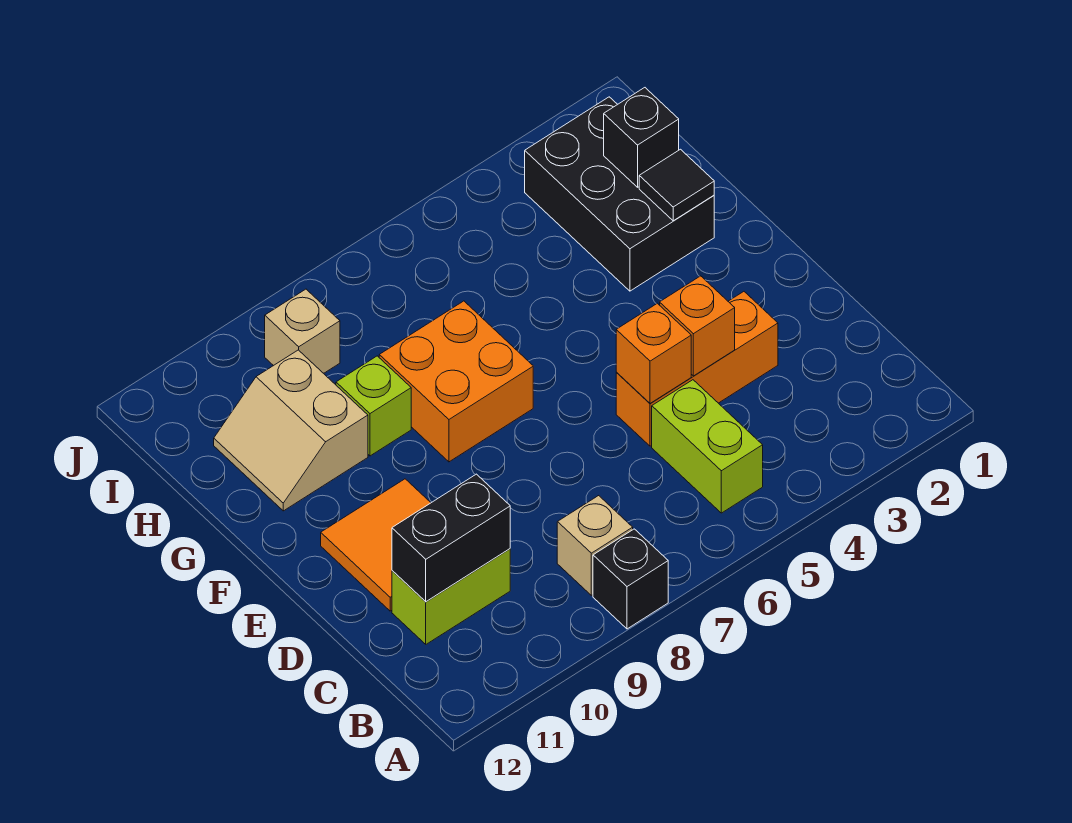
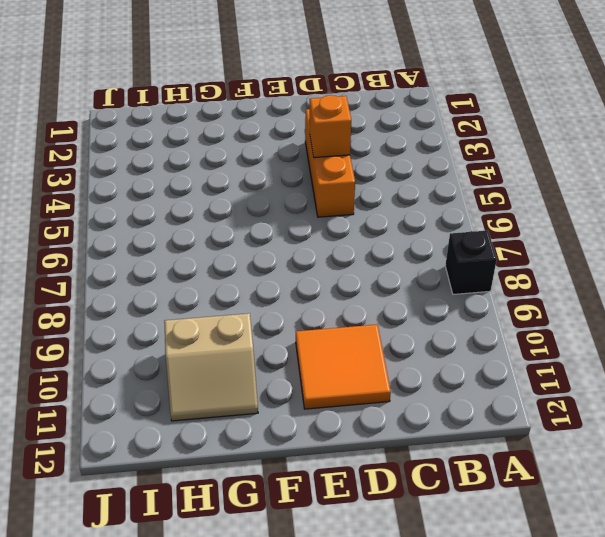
none -> lime brick B5:C5 level 1
none -> tan brick B8 level 1
none -> lime brick C10:C11 level 1

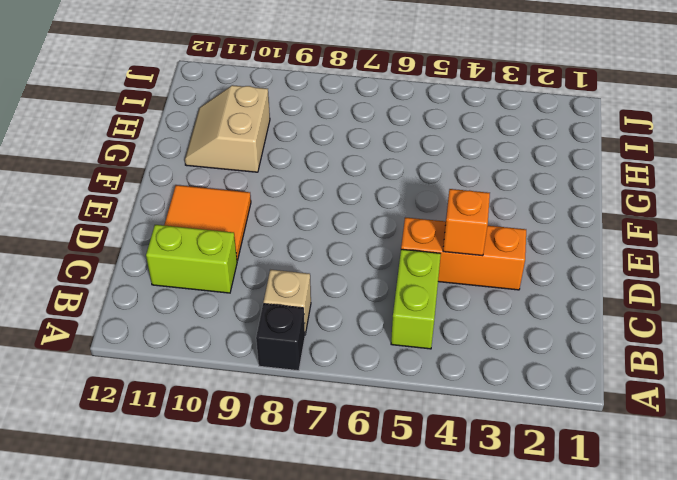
none -> orange brick F7:G8 level 1
none -> black brick G2:I3 level 1
none -> lime brick G9 level 1

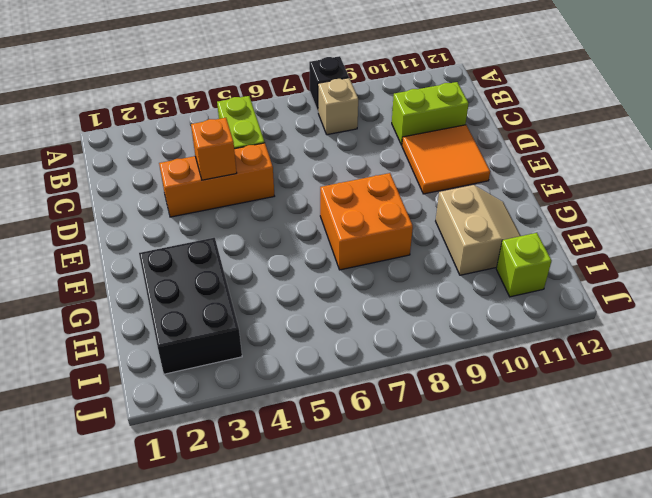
lime brick I11 level 1 -> lime brick G9 level 1
none -> tan brick I9 level 1
none -> black brick C10:C11 level 2
none -> orange brick D5 level 2

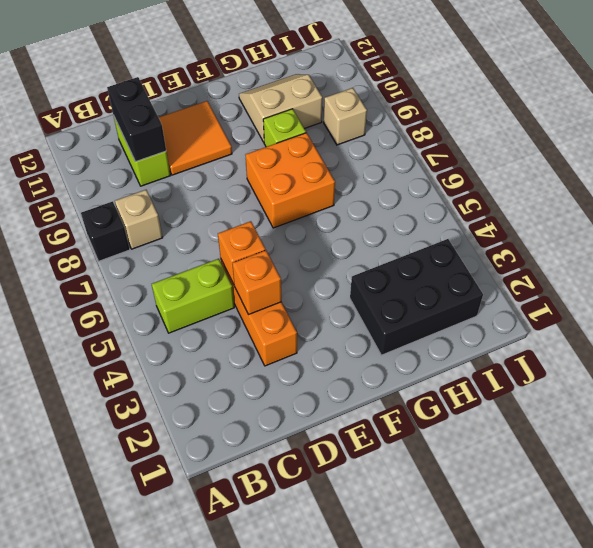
none -> black tile G2 level 2
none -> black brick H2 level 2

